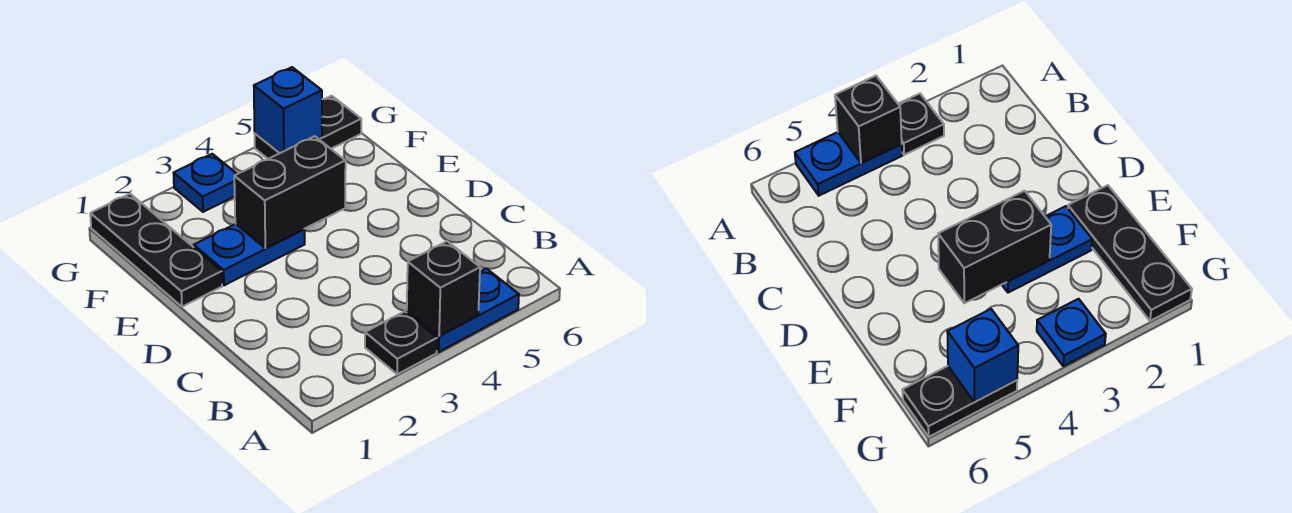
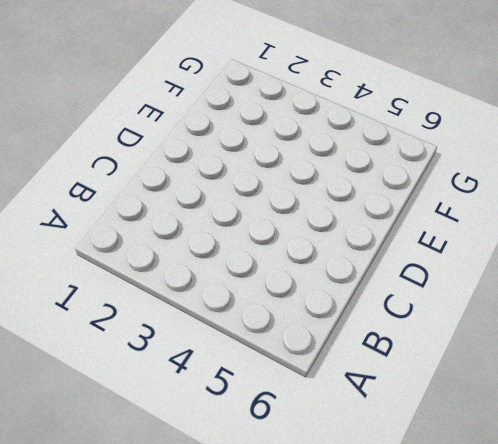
none -> black plate A3 level 1
none -> blue plate A4:A5 level 1

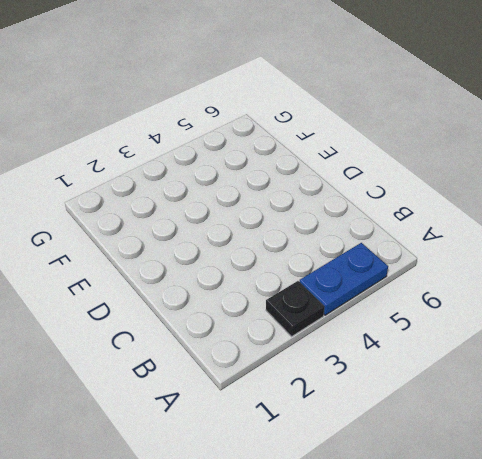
none -> black plate E1:G1 level 1
none -> blue plate E2:E3 level 1

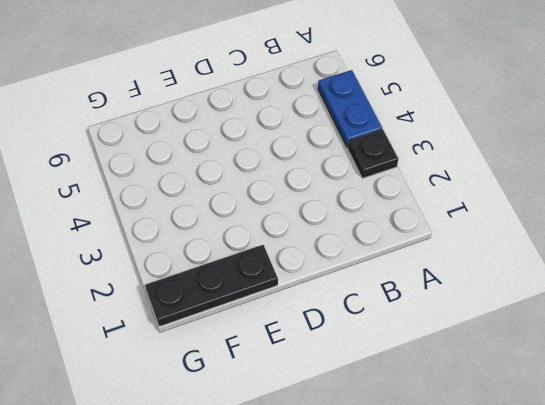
none -> blue plate E2:E3 level 1
none -> blue plate G3 level 1

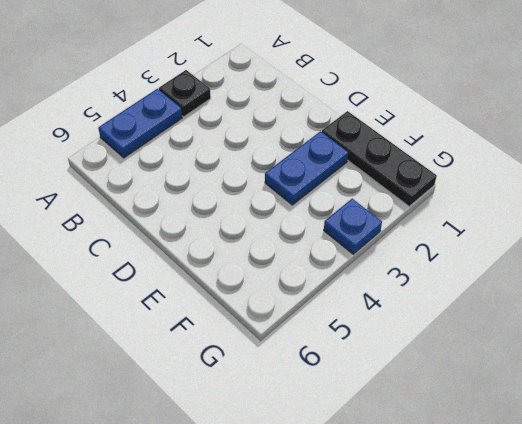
none -> black plate G5:G6 level 1
none -> black brick A4 level 2

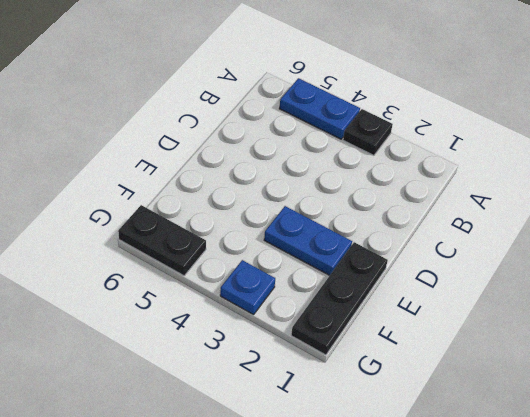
none -> black brick A4 level 2
none -> black brick E3:E4 level 2

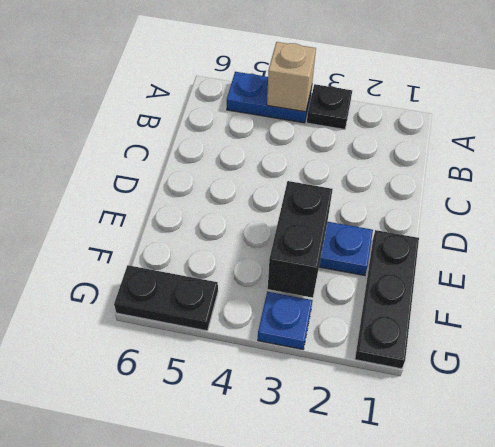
tan brick A4 level 2 -> black brick A4 level 2
black brick E3:F3 level 2 -> black brick E3:E4 level 2
none -> blue brick G5 level 2

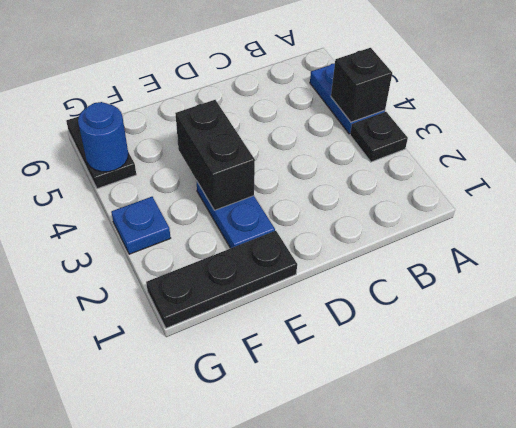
blue round brick G5 level 2 -> blue brick G5 level 2

